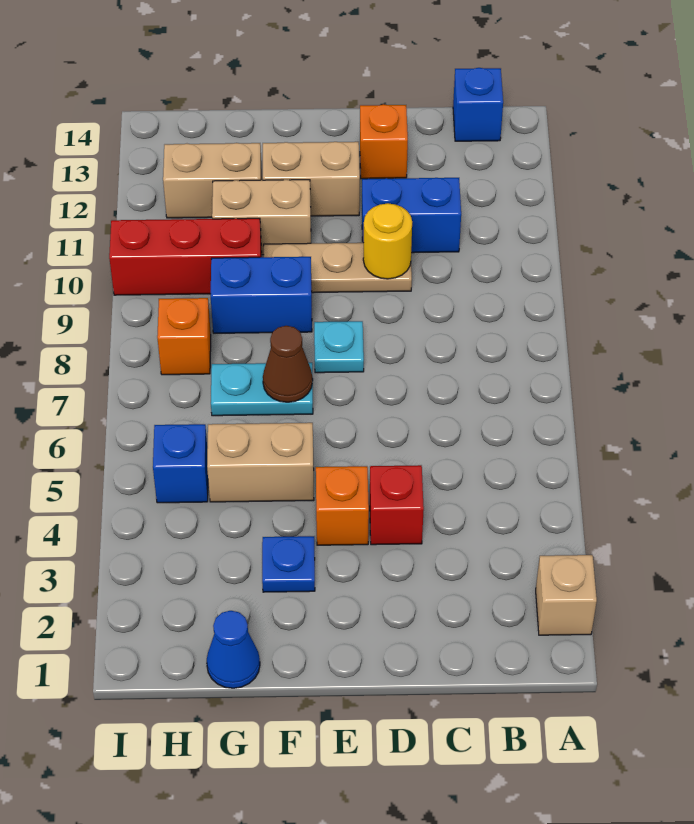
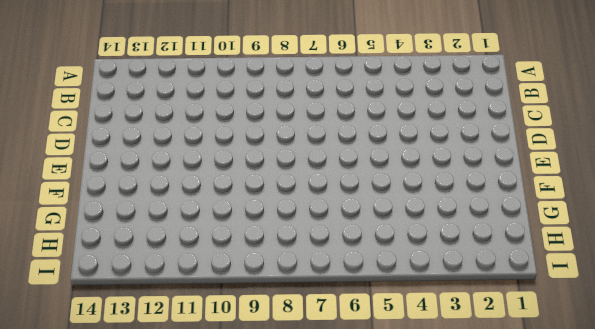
none -> tan brick A2 level 1
none -> blue brick B14 level 1
none -> blue brick C11:D11 level 1

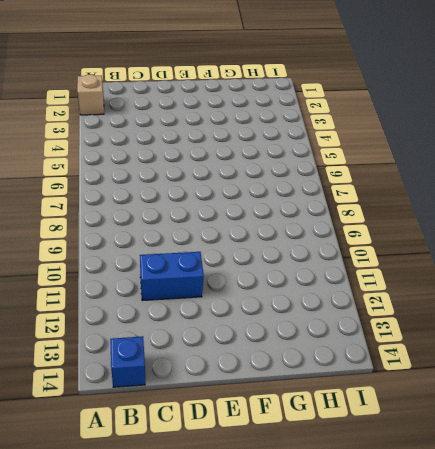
none -> red brick D4 level 1
none -> tan plate D10:F10 level 1
none -> orange brick D13 level 1

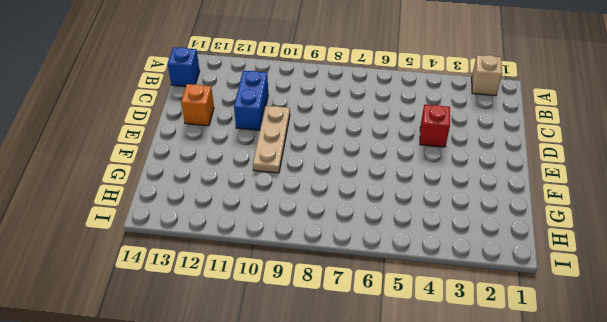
none -> orange brick E4 level 1
none -> cyan plate E8 level 1
none -> tan brick E12:F12 level 1

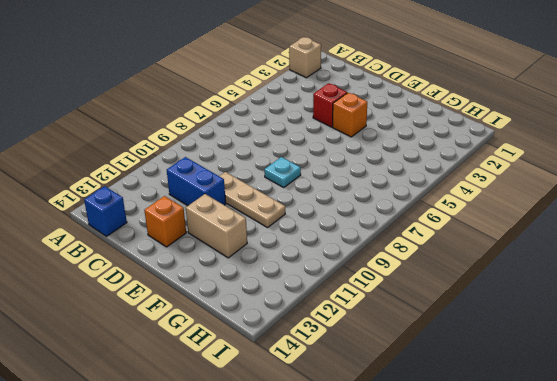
none -> blue plate F3 level 1
none -> tan brick F5:G5 level 1
none -> cyan plate F7:G7 level 1

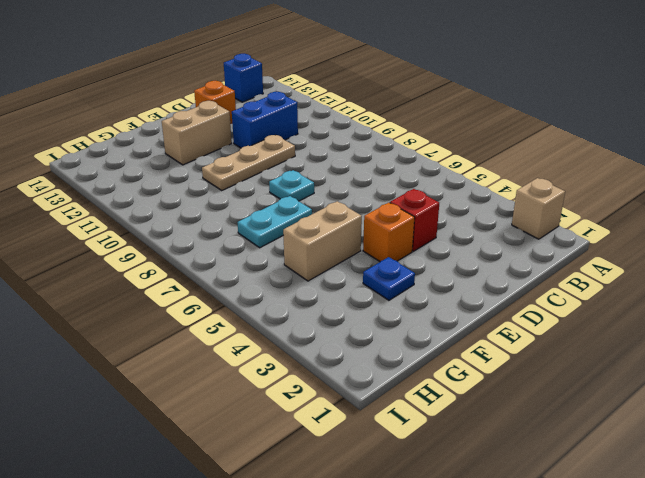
none -> blue brick F9:G9 level 1
none -> tan brick F11:G11 level 1
none -> blue cone G1 level 1

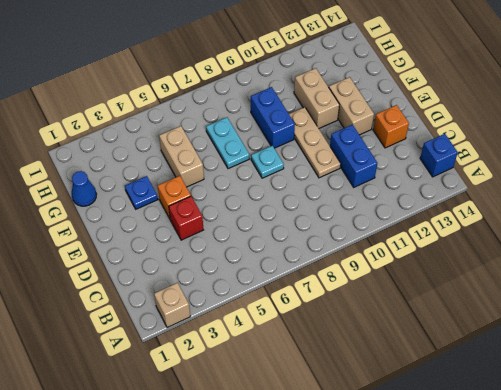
none -> red brick G10:I10 level 1
none -> tan brick G12:H12 level 1
none -> blue brick H5 level 1

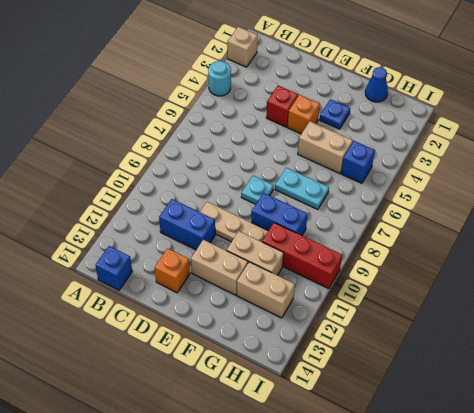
cyan round brick A4 level 1 -> none
none -> orange brick H8 level 1
none -> yellow round brick D10 level 2
none -> brown cone F7 level 2

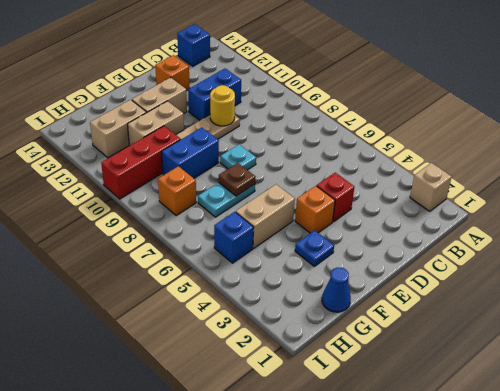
brown plate F7 level 2 -> brown cone F7 level 2

